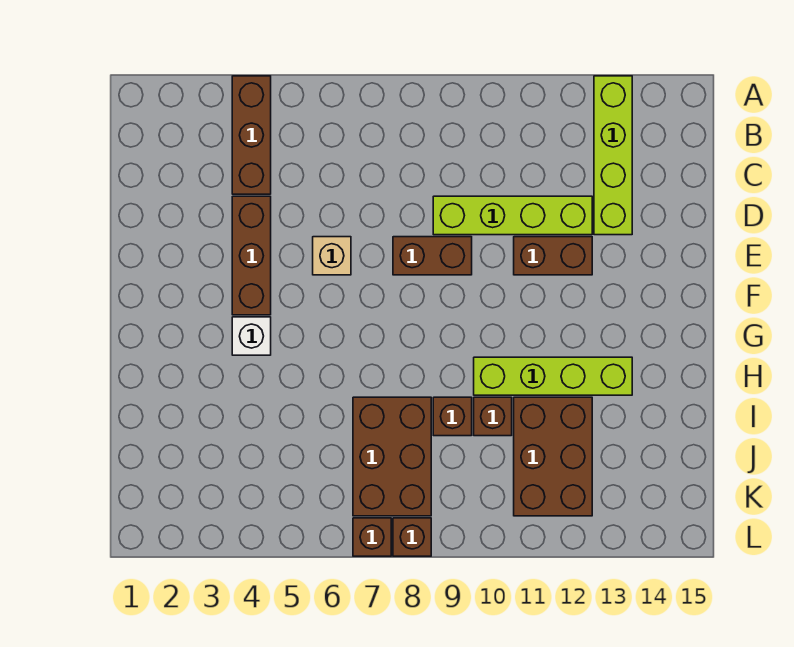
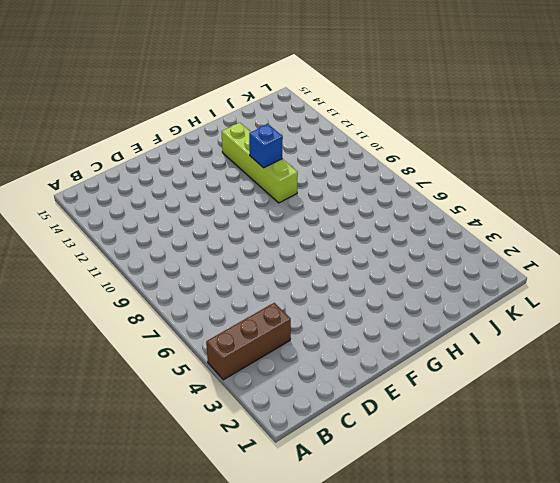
blue brick H11 level 2 -> none
none -> lime brick A13:D13 level 1
none -> brown brick D4:F4 level 1
none -> lime brick D9:D12 level 1

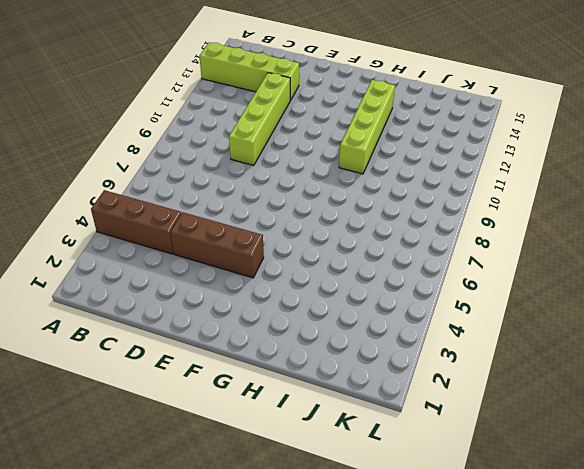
none -> tan brick E6 level 1
none -> brown brick E8:E9 level 1
none -> brown brick E11:E12 level 1

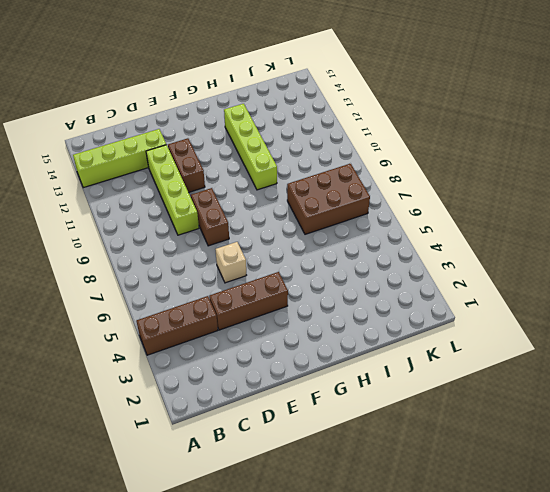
none -> white brick G4 level 1
none -> brown brick I9 level 1
none -> brown brick I10 level 1

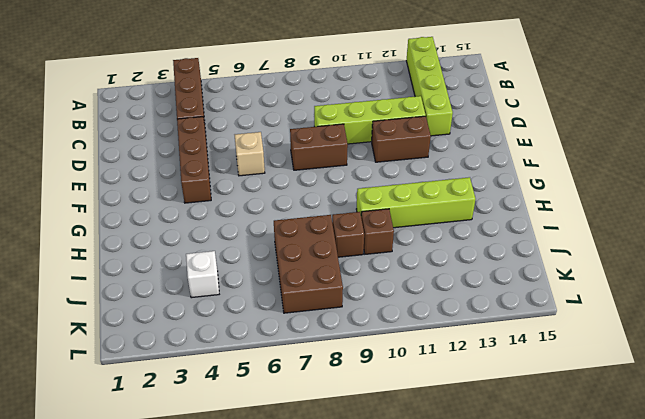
white brick J4 level 1 -> white brick G4 level 1
none -> brown brick I11:K12 level 1
none -> brown brick L7 level 1
none -> brown brick L8 level 1

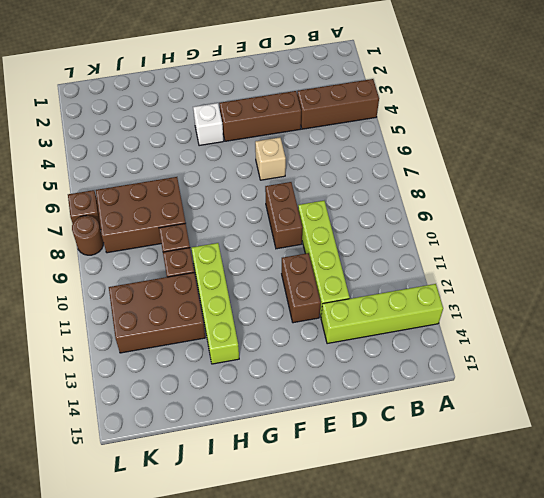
brown round brick L8 level 1 -> brown brick L8 level 1

